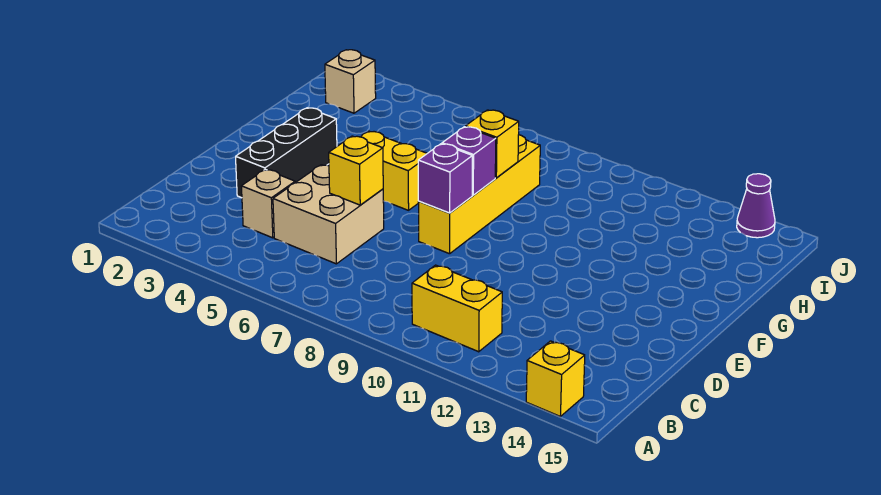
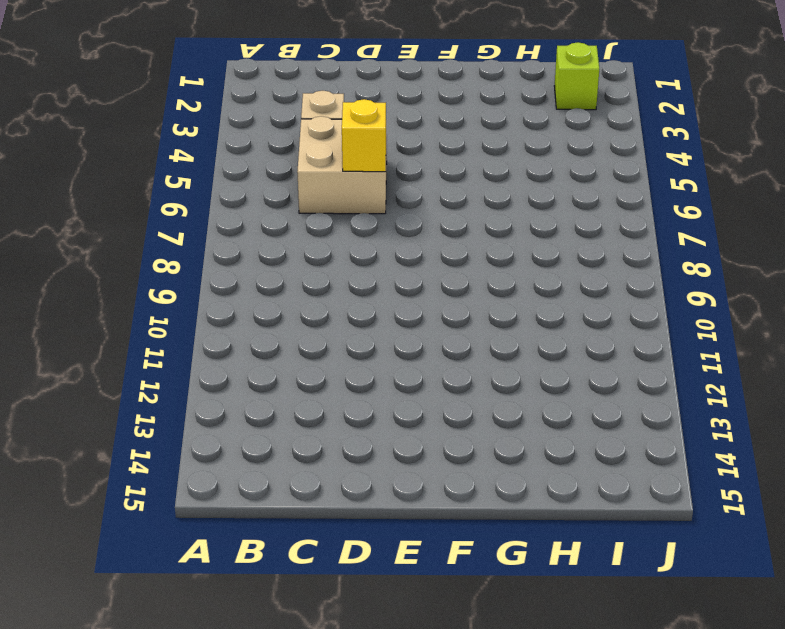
lime brick I2 level 1 -> tan brick I2 level 1
none -> yellow brick A14 level 1
none -> yellow brick B10:B11 level 1
none -> black brick D3:F3 level 1

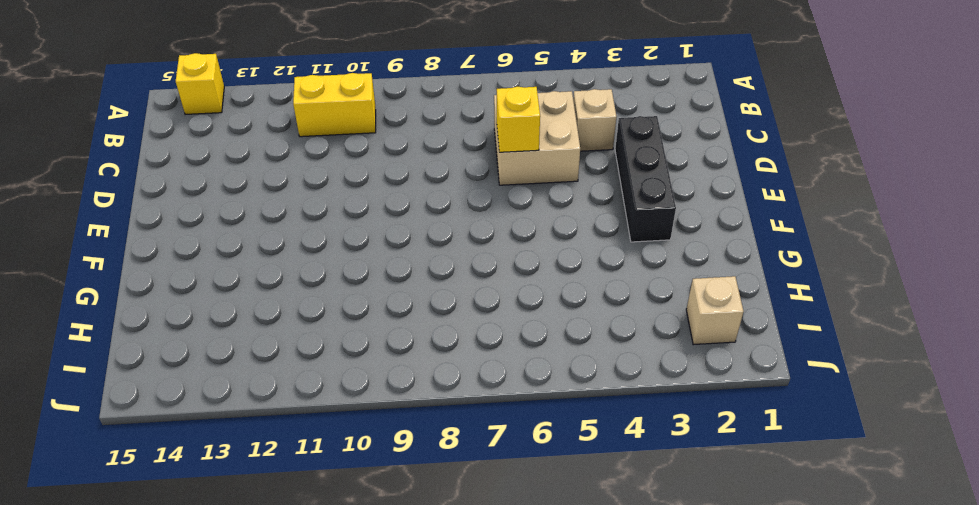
none -> yellow brick E8:H8 level 1
none -> yellow brick F5:F6 level 1
none -> purple cone J14 level 1

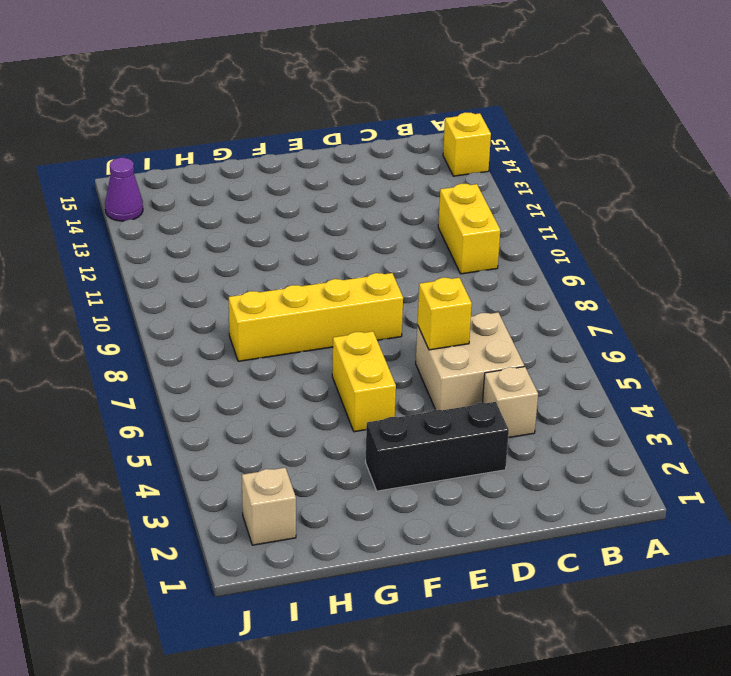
none -> purple brick E8 level 2
none -> purple brick F8 level 2
none -> yellow brick G8 level 2

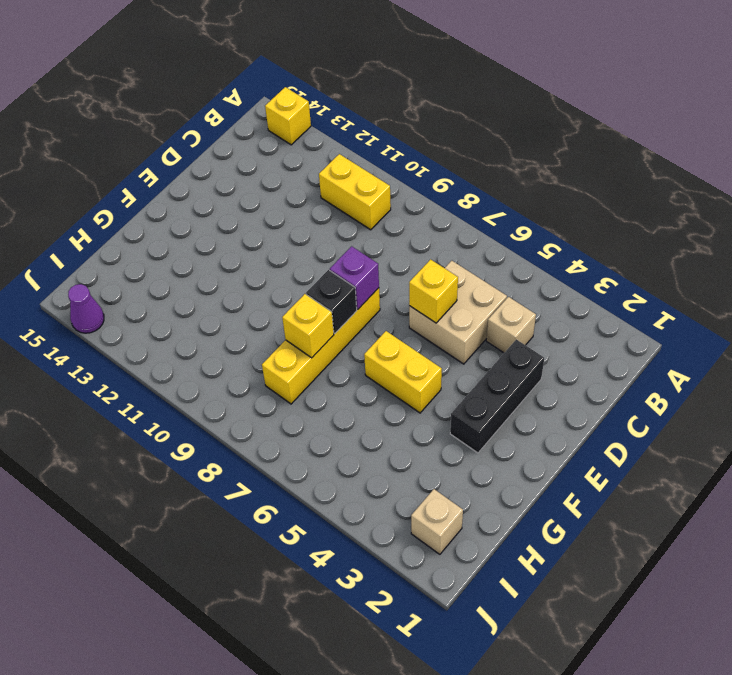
black brick F8 level 2 -> purple brick F8 level 2

